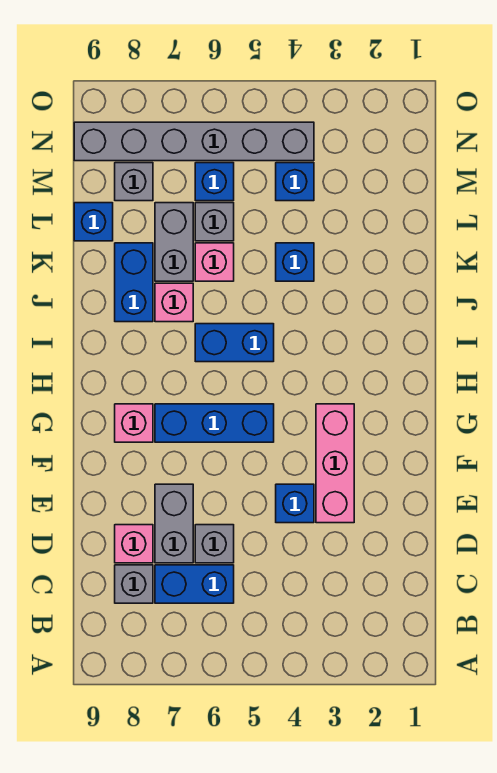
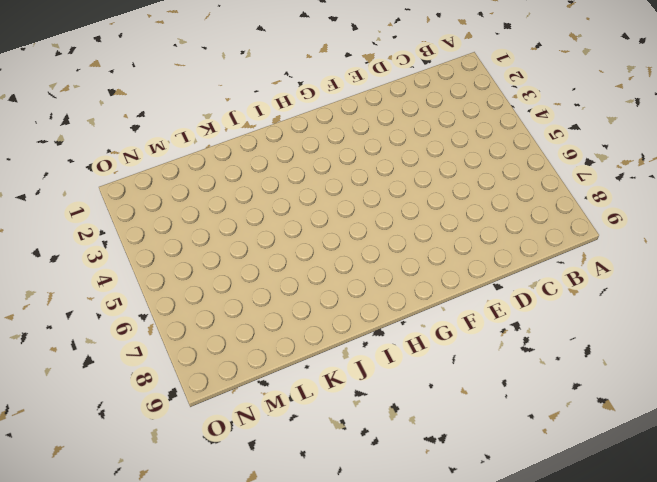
none -> blue brick C6:C7 level 1
none -> grey brick C8 level 1
none -> grey brick D6 level 1

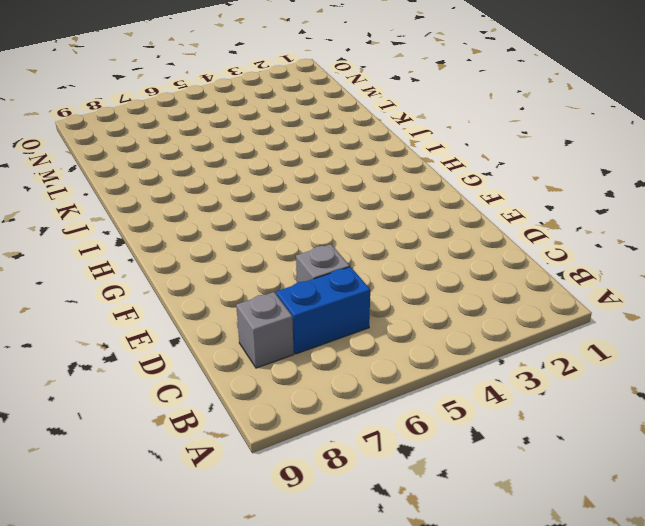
none -> grey brick D7:E7 level 1
none -> pink brick D8 level 1
none -> pink brick E3:G3 level 1

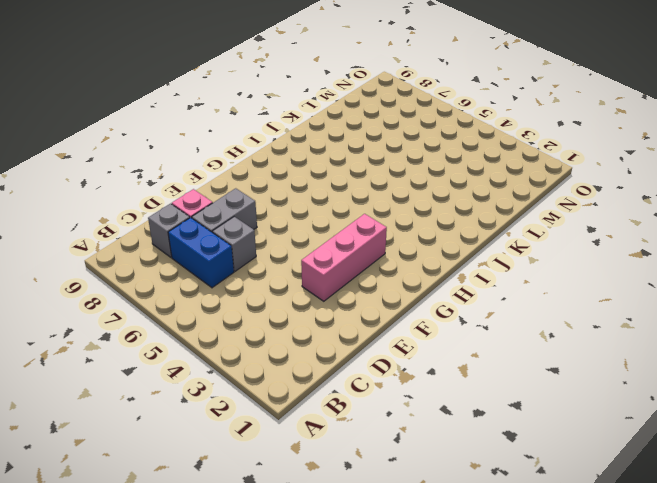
none -> blue brick E4 level 1
none -> blue brick G5:G7 level 1
none -> pink brick G8 level 1

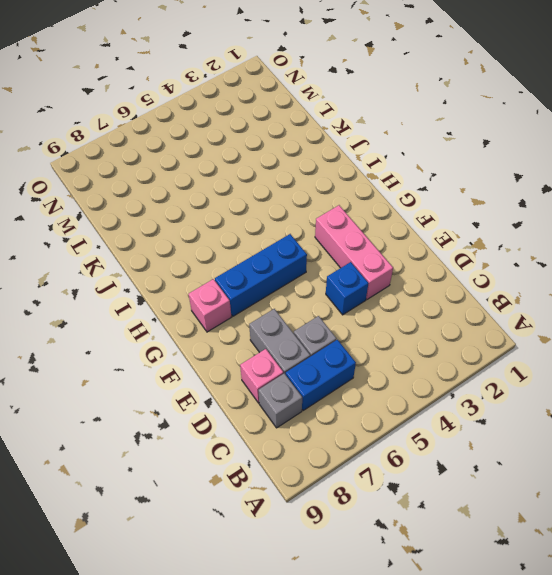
none -> blue brick I5:I6 level 1
none -> pink brick J7 level 1
none -> blue brick J8:K8 level 1

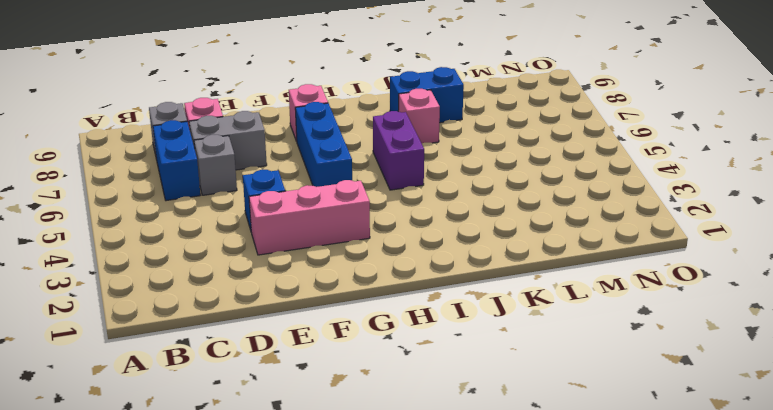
purple brick I5:I6 level 1 -> blue brick I5:I6 level 1
none -> blue brick K4 level 1
none -> pink brick K6 level 1
none -> grey brick K7:L7 level 1

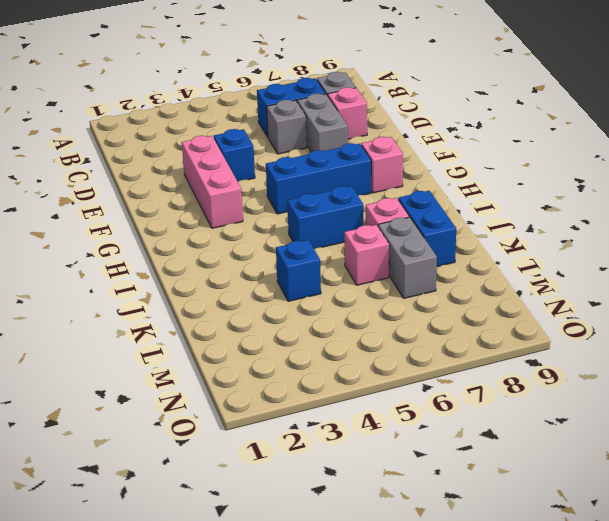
none -> grey brick L6 level 1
none -> blue brick L9 level 1
none -> blue brick M4 level 1

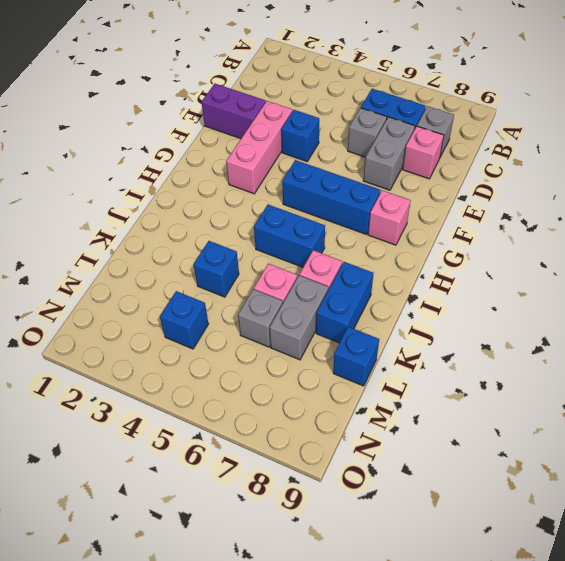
purple brick E1:E2 level 1 -> none
none -> blue brick M6 level 1
none -> grey brick M8 level 1
none -> grey brick N4:N9 level 1

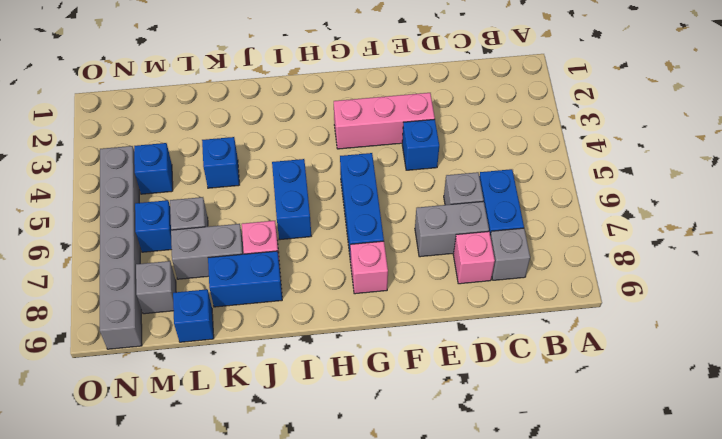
none -> pink brick K6 level 1

